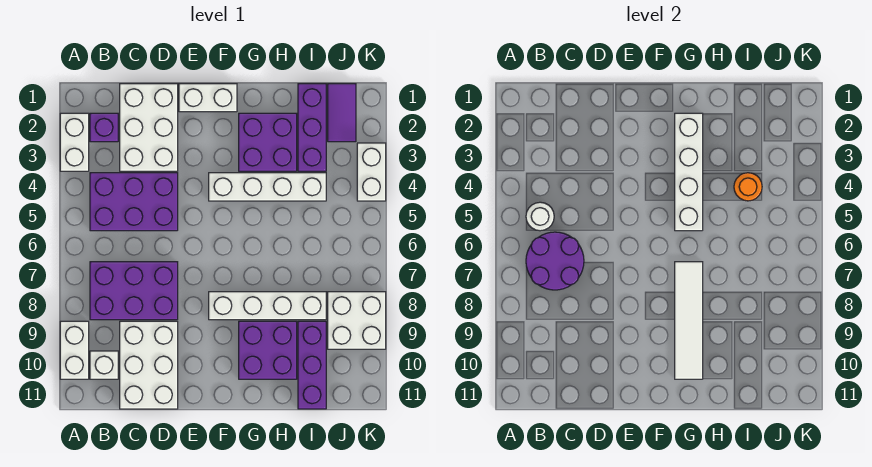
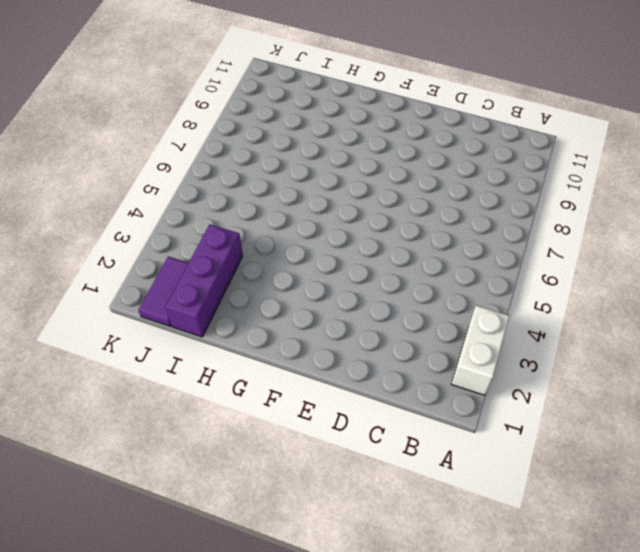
none -> white brick A9:A10 level 1
none -> purple brick B2 level 1
none -> purple brick B4:D5 level 1

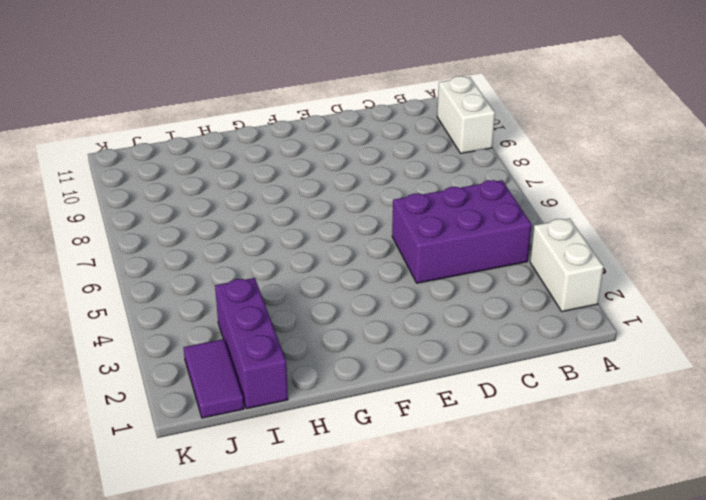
none -> purple brick B2 level 1
none -> purple brick B7:D8 level 1
none -> white brick B10 level 1

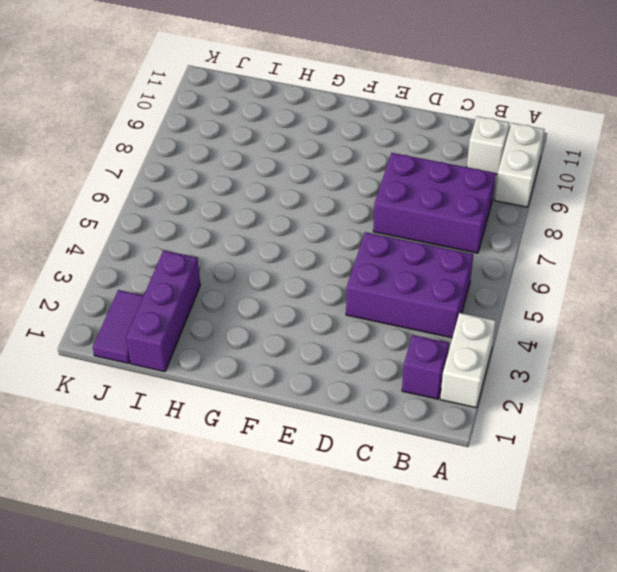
none -> white brick C1:D3 level 1
none -> white brick C9:D11 level 1
none -> white brick E1:F1 level 1

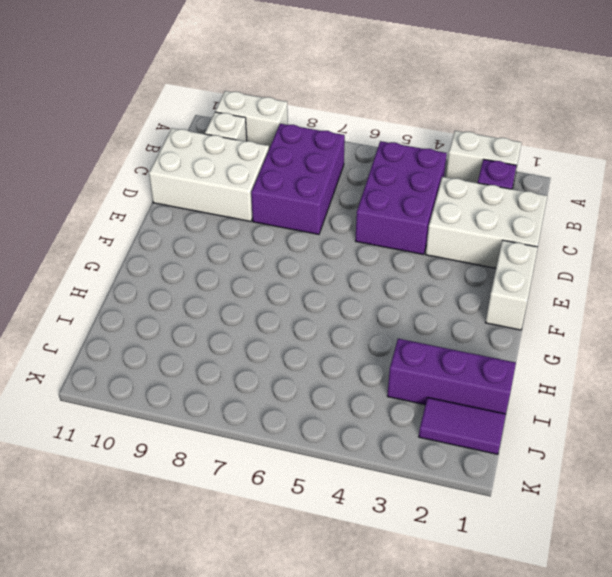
none -> white brick F4:I4 level 1
none -> white brick F8:I8 level 1
none -> purple brick G2:H3 level 1

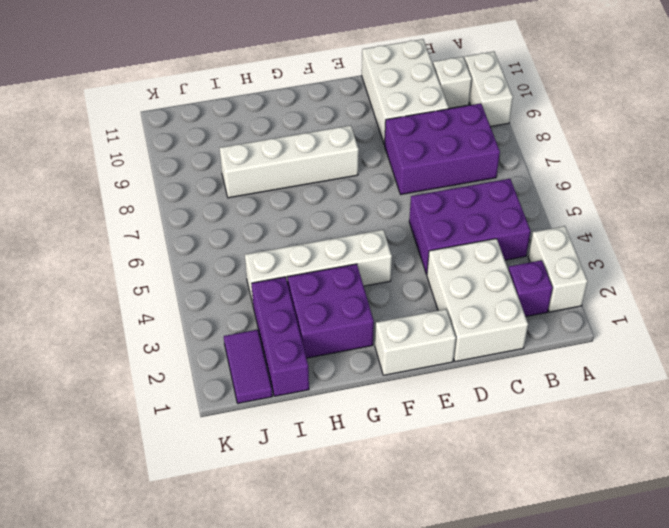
none -> purple brick G9:H10 level 1
none -> purple brick I9:I11 level 1
none -> white brick J8:K9 level 1

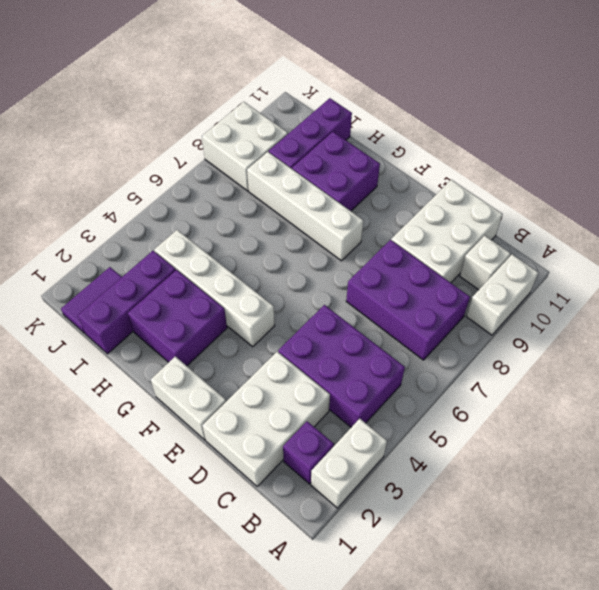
none -> white brick K3:K4 level 1
none -> white round brick B5 level 2
none -> purple round brick B6:C7 level 2

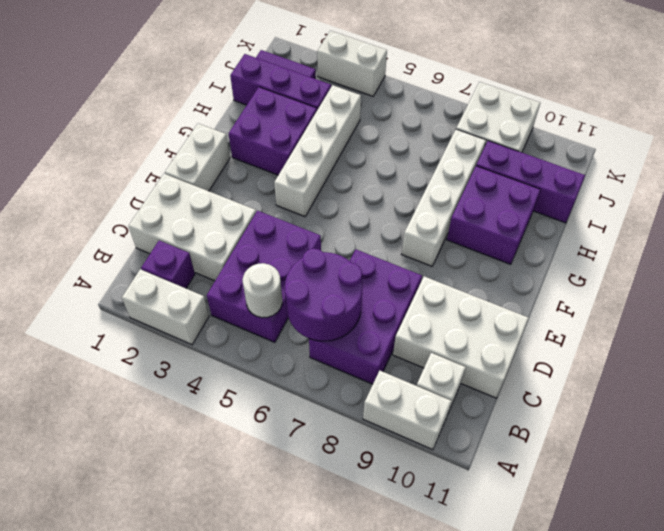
none -> white brick G2:G5 level 2
none -> white tile G7:G10 level 2
none -> orange round brick I4 level 2

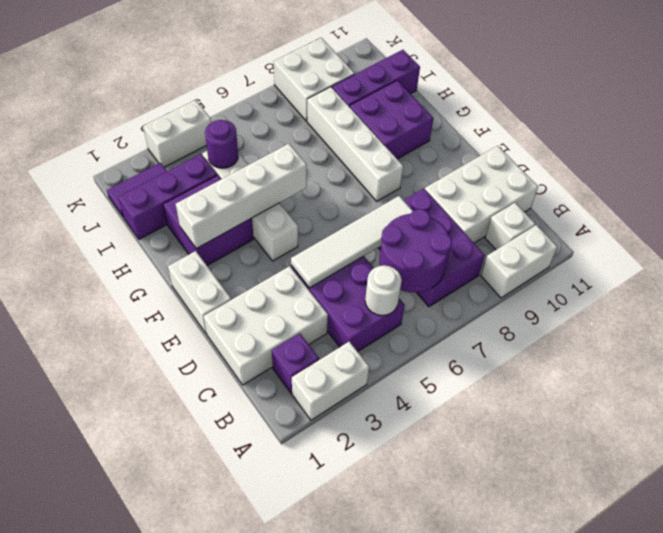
white tile D4:D7 level 2 -> white tile G7:G10 level 2
purple round brick I4 level 2 -> orange round brick I4 level 2

